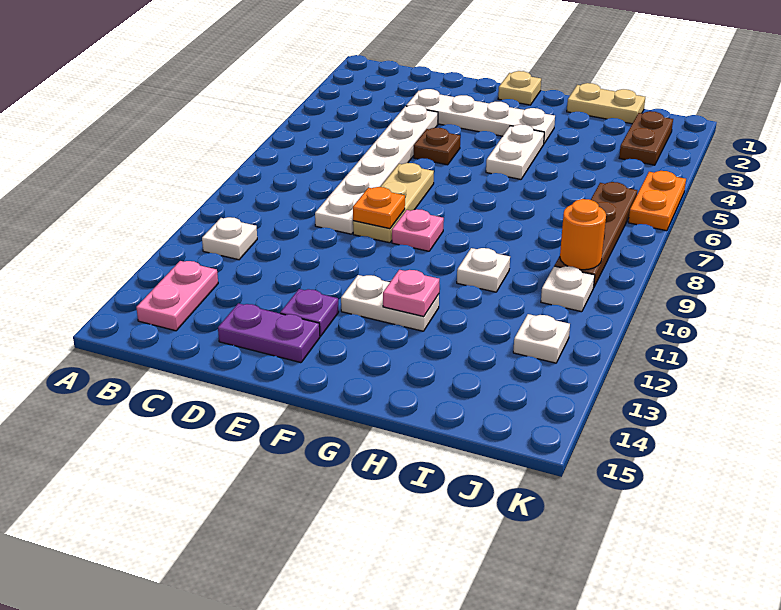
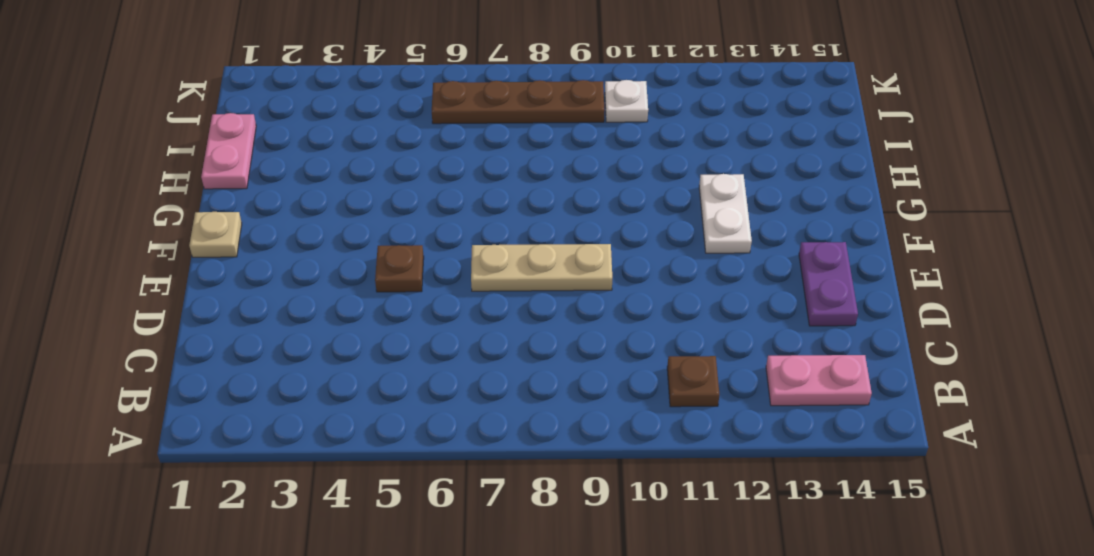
brown plate B11 level 1 -> white plate B11 level 1
pink plate H1:I1 level 1 -> tan plate H1:I1 level 1
none -> white plate D3:G3 level 1
none -> white plate D4:D9 level 1
none -> purple plate E13 level 1

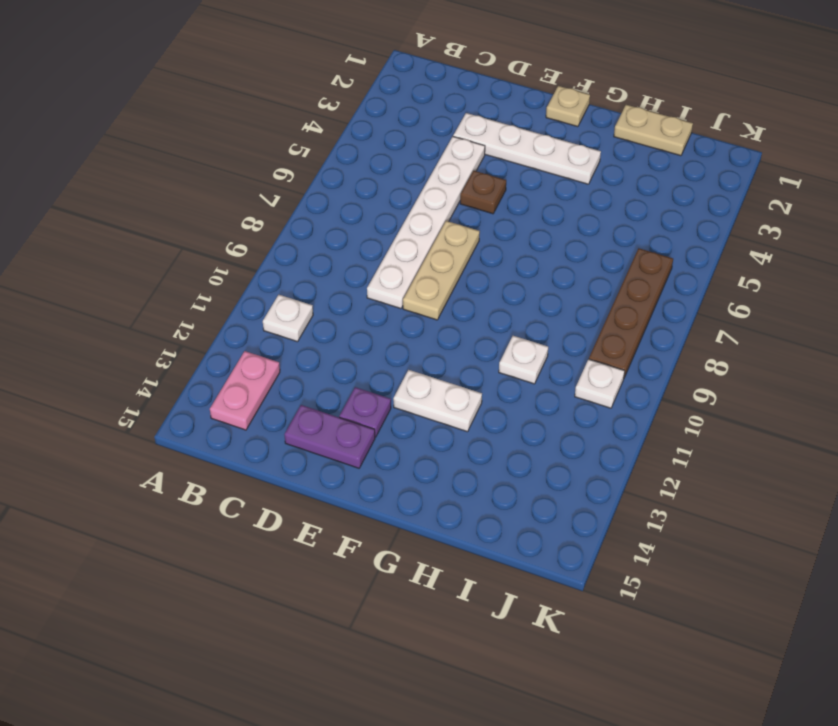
none -> pink plate F9 level 1
none -> white plate G4:G5 level 1
none -> brown plate J2:J3 level 1

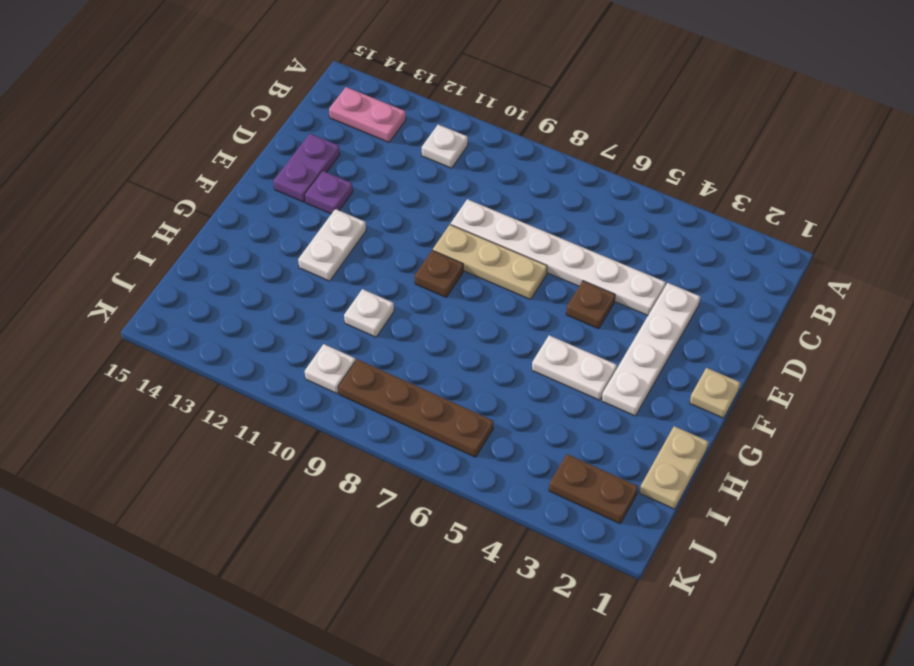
brown plate F9 level 1 -> pink plate F9 level 1
none -> white plate J12 level 1
none -> orange plate K5:K6 level 1
none -> orange plate E9 level 2

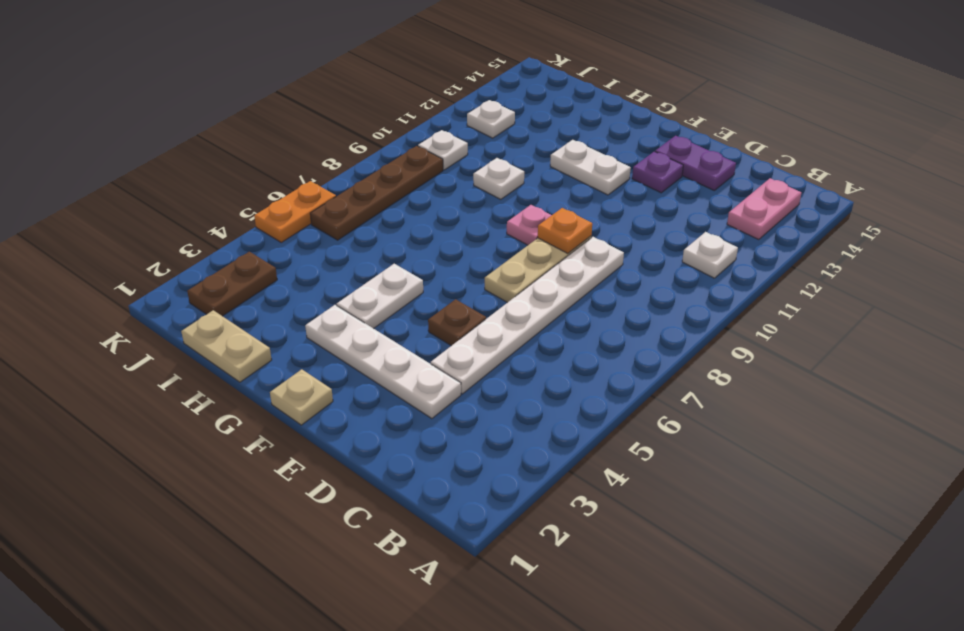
none -> pink plate G12 level 2
none -> orange round brick J9 level 2

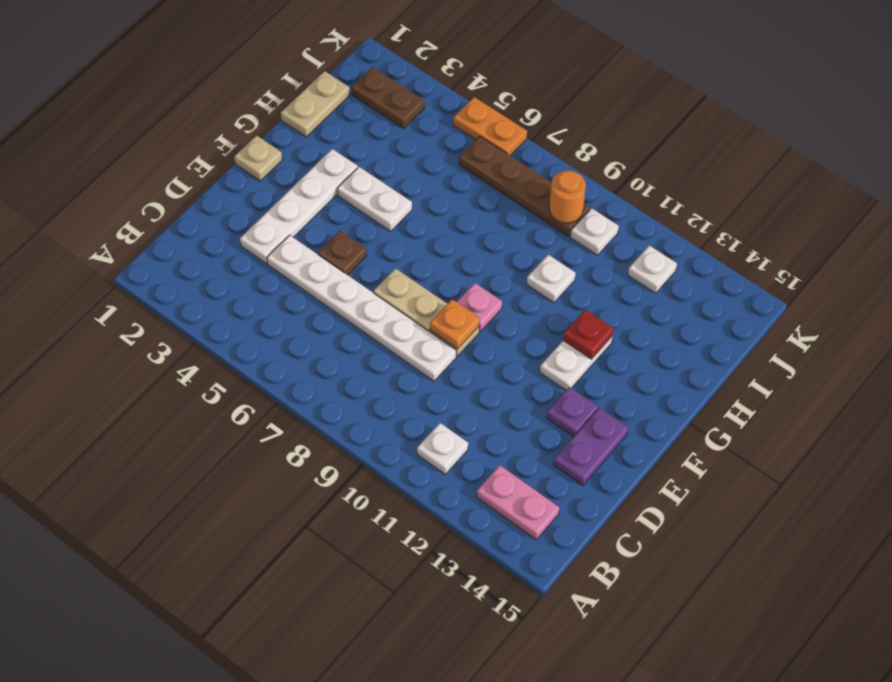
red plate G12 level 2 -> pink plate G12 level 2

